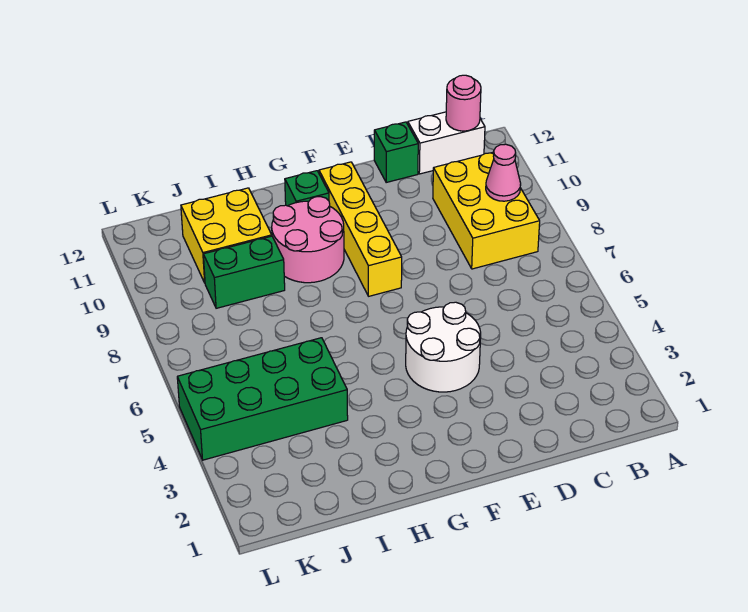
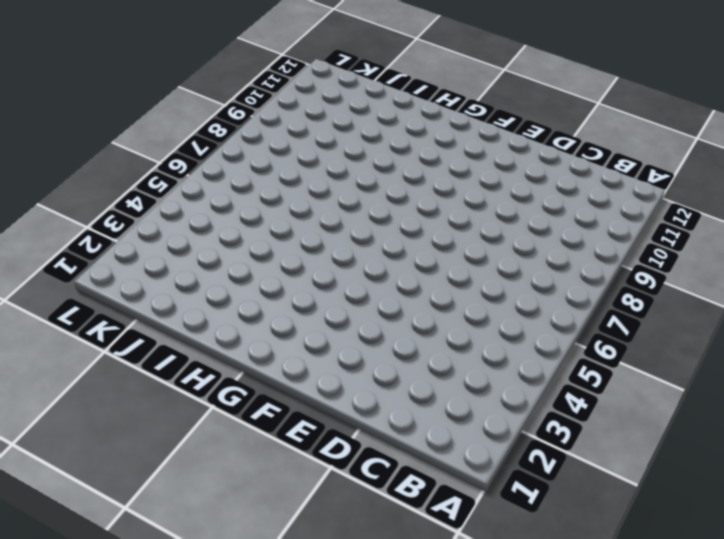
none -> yellow brick B8:C10 level 1
none -> white brick B12:C12 level 1
none -> green brick D12 level 1

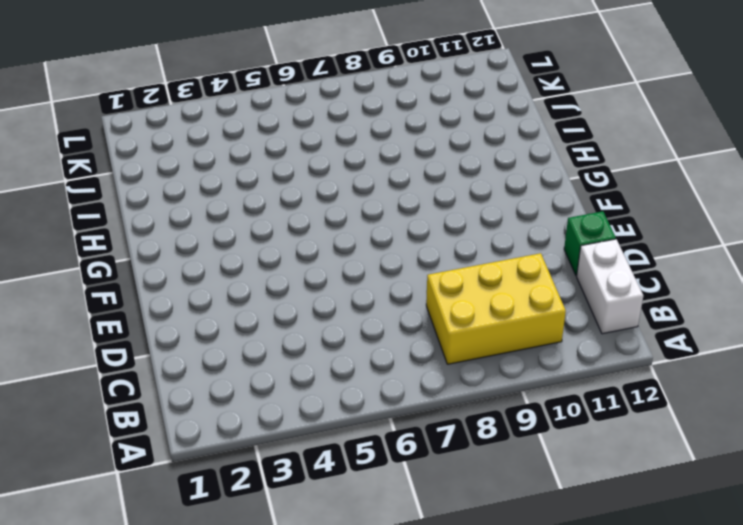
none -> white round brick E4:F5 level 1
none -> yellow brick F8:F11 level 1
none -> pink round brick G9:H10 level 1

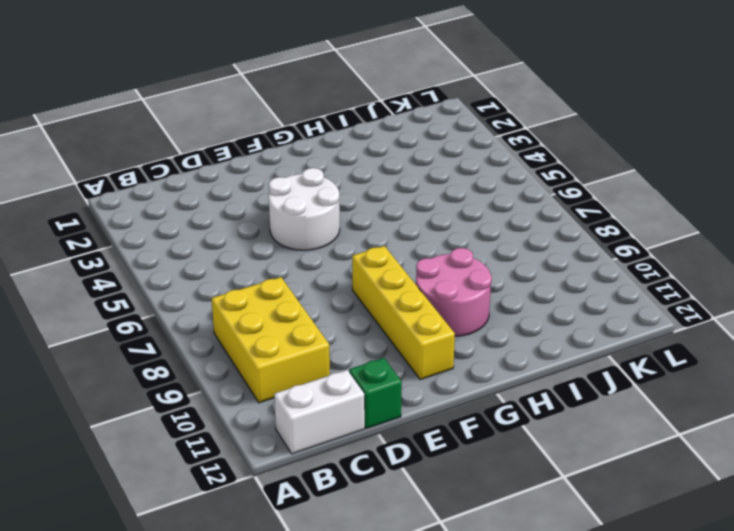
none -> green brick G11 level 1
none -> green brick I4:L5 level 1
none -> green brick I9:J9 level 1

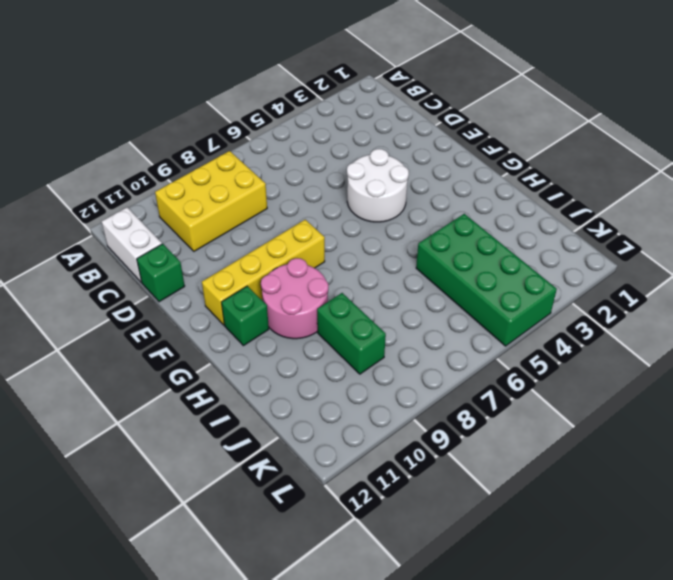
none -> yellow brick I10:J11 level 1
none -> pink cone B9 level 2
none -> pink round brick B12 level 2

